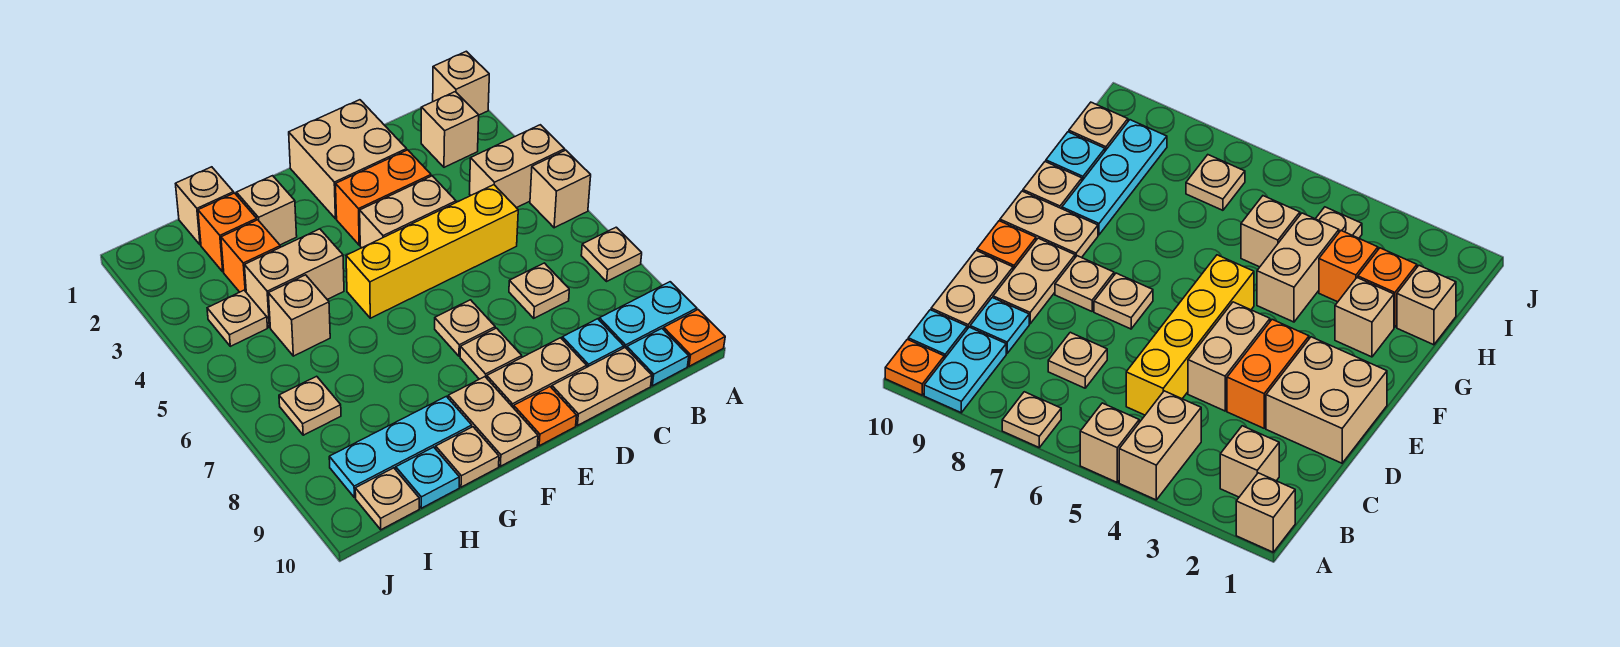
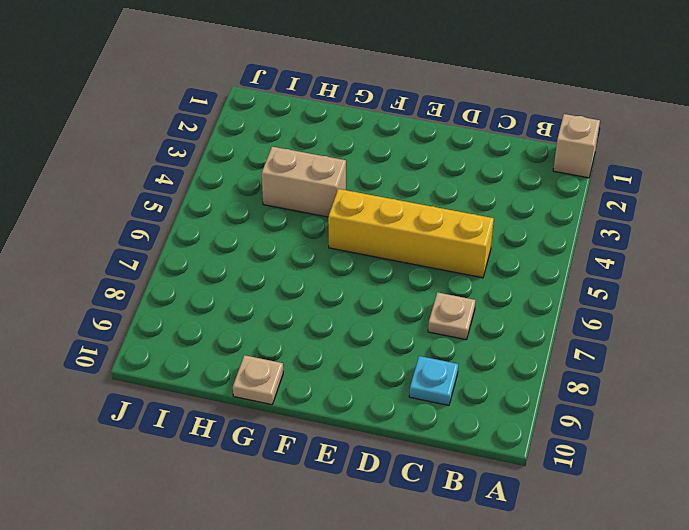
none -> tan brick A4:B4 level 1
none -> tan brick A5 level 1
none -> tan plate A7 level 1
none -> cyan plate A9:B9 level 1

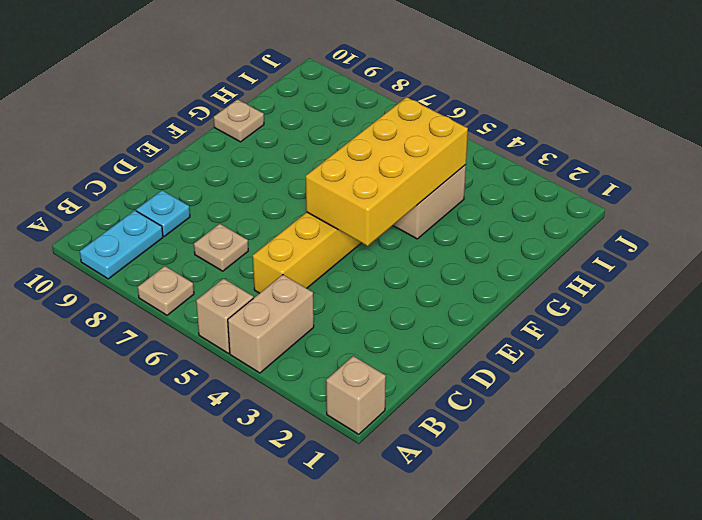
yellow brick E4:H5 level 2 -> none
none -> orange plate A10 level 1
none -> tan brick B2 level 1
none -> cyan plate B10 level 1
none -> tan plate C10:D10 level 1

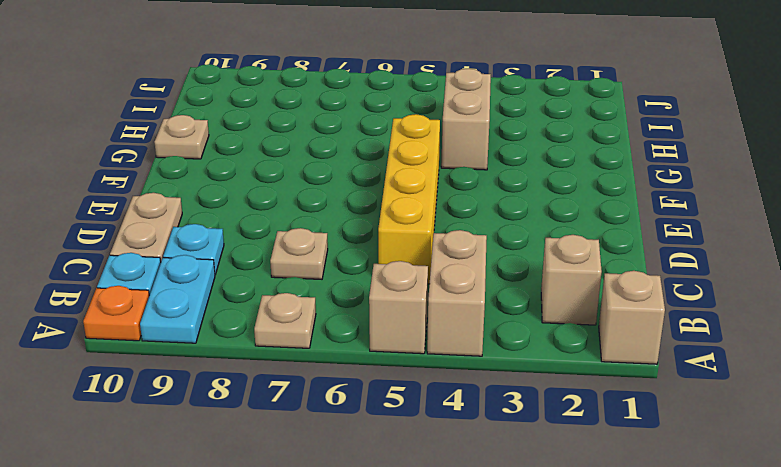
none -> tan brick D1:E2 level 1
none -> orange brick D3:E3 level 1
none -> tan brick D4:E4 level 1
none -> tan plate D9:E9 level 1

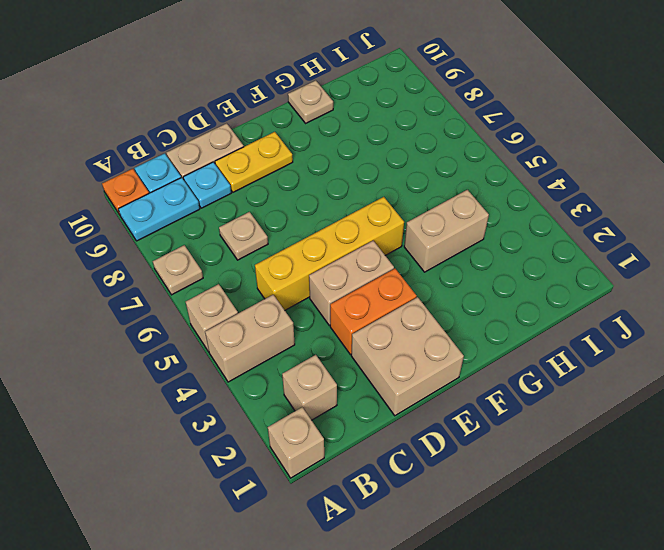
yellow plate D9:E9 level 1 -> tan plate D9:E9 level 1
none -> tan plate E7 level 1
none -> tan plate E8 level 1
none -> orange plate E10 level 1
none -> tan plate F9:F10 level 1

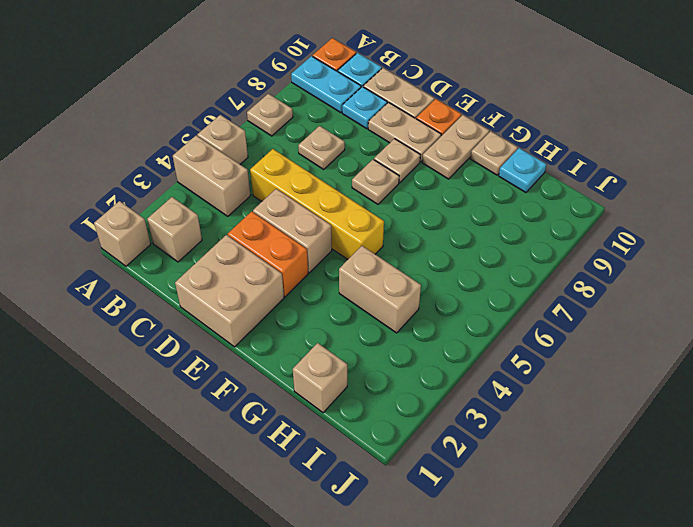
none -> tan brick G2 level 1
none -> cyan plate G9:I9 level 1
none -> orange brick H2 level 1
none -> orange brick H3 level 1

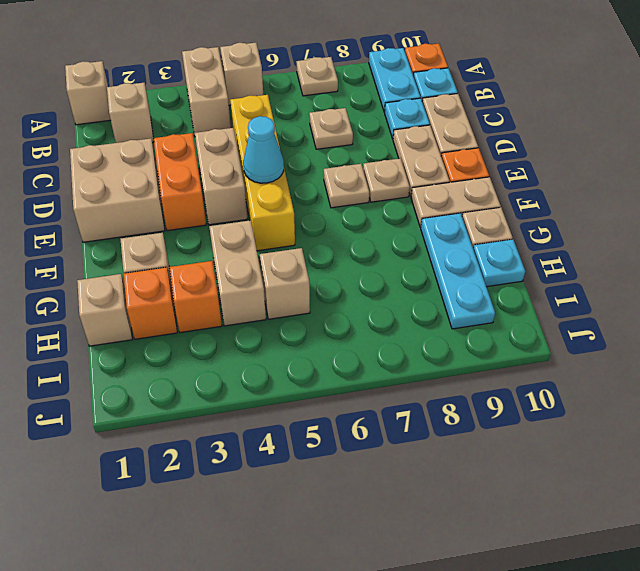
cyan cone E5 level 2 -> none
none -> tan plate I4 level 1
none -> tan plate I7 level 1
none -> tan plate I10 level 1

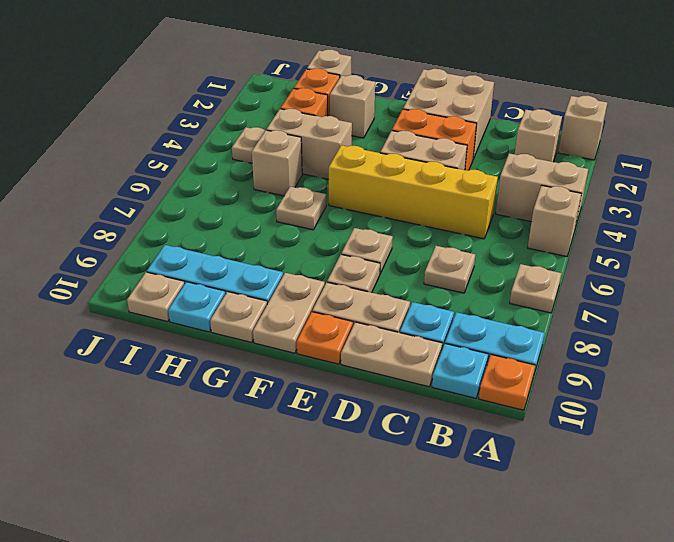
tan plate G6 level 1 -> tan plate I7 level 1

